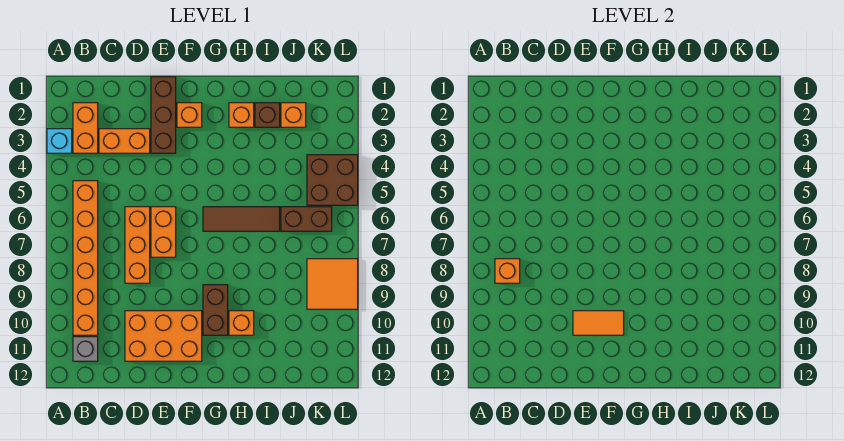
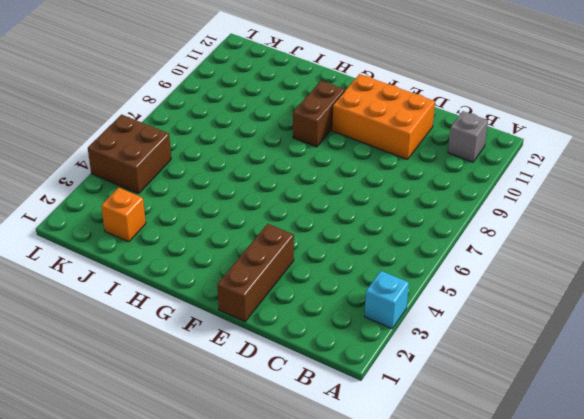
none -> orange brick B2:B3 level 1
none -> orange brick B5:B10 level 1
none -> orange brick C3:D3 level 1

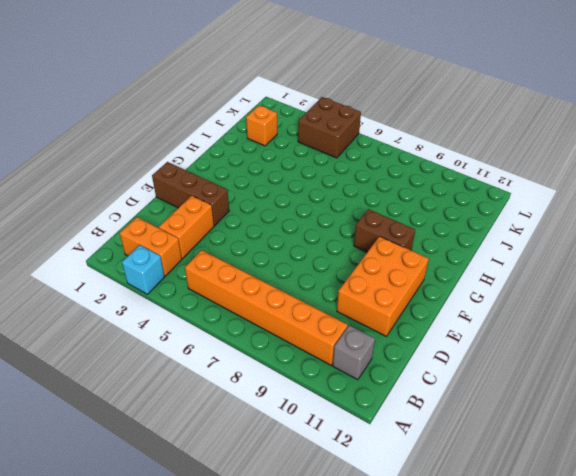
none -> orange brick D6:D8 level 1
none -> orange brick E6:E7 level 1
none -> orange brick F2 level 1

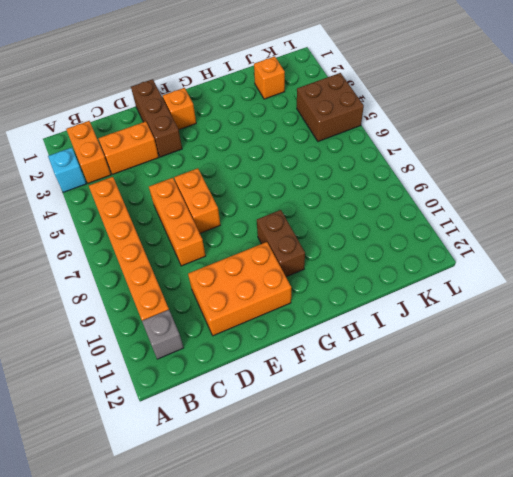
none -> brown tile G6:I6 level 1
none -> orange brick H2 level 1
none -> orange brick H10 level 1

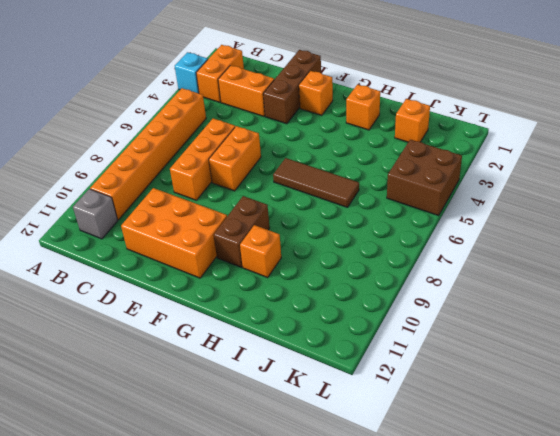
none -> brown brick I2 level 1
none -> brown brick J6:K6 level 1
none -> orange tile K8:L9 level 1

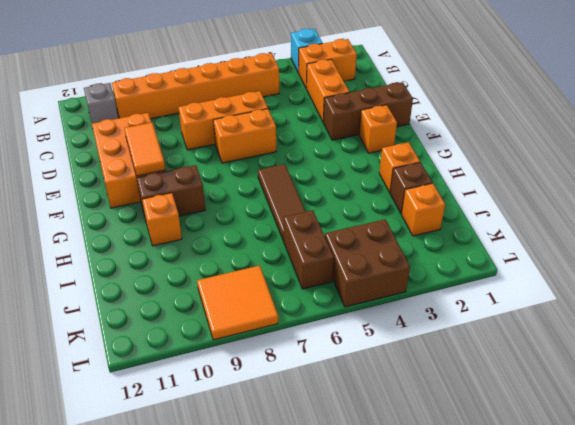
none -> orange brick B8 level 2

